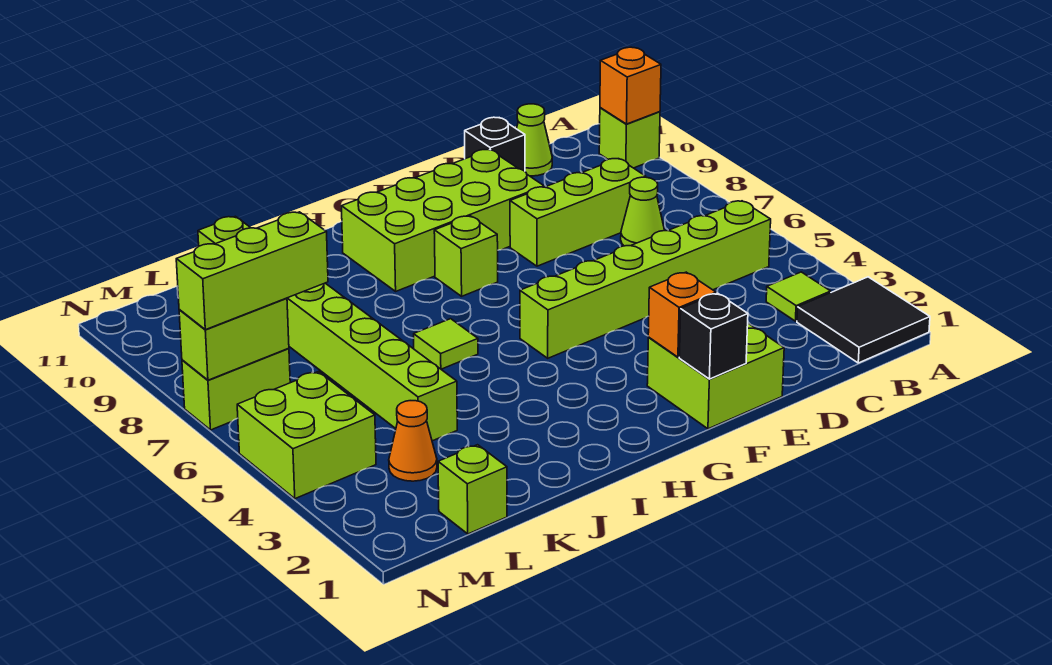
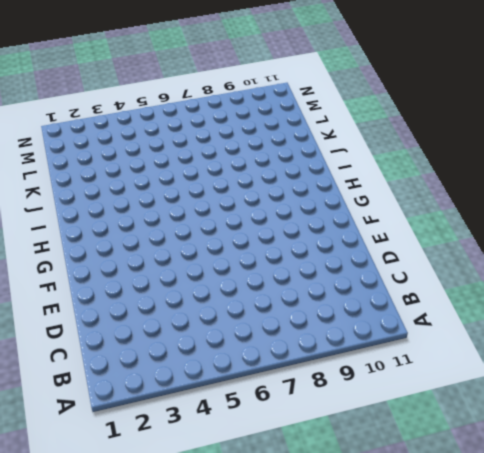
none -> black tile A1:B2 level 1
none -> lime brick A10 level 1
none -> lime tile B3 level 1

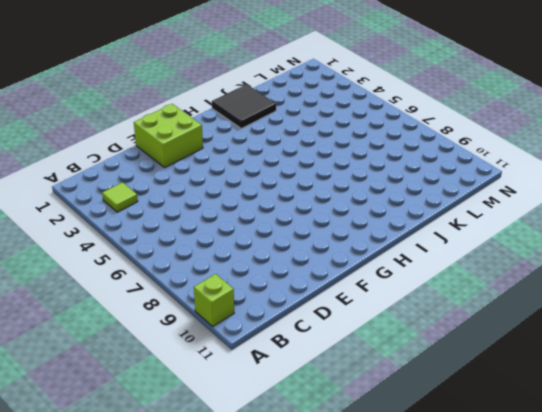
black tile I1:J2 level 1 -> black tile A1:B2 level 1
none -> lime brick B5:G5 level 1
none -> lime cone C7 level 1
none -> lime brick C8:E8 level 1

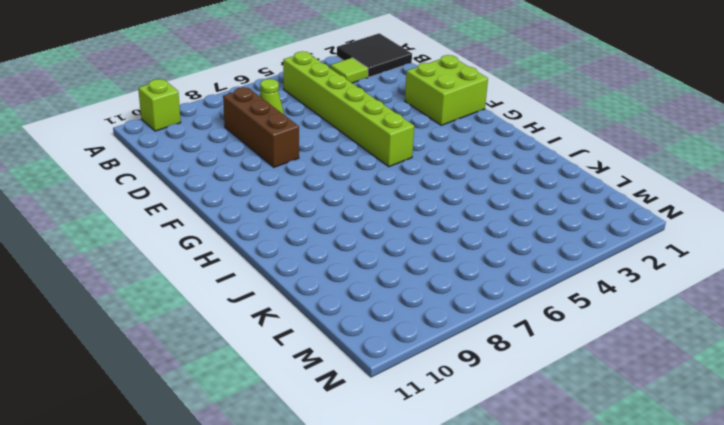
brown brick C8:E8 level 1 -> lime brick C8:E8 level 1
none -> lime cone C11 level 1
none -> black brick D11 level 1
none -> lime brick E9:H10 level 1

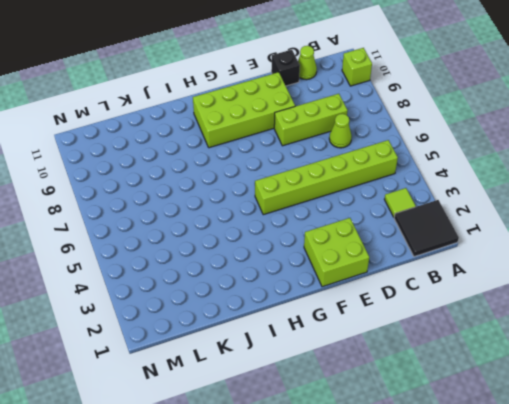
none -> lime brick G8 level 1
none -> lime tile I6 level 1
none -> lime brick K4:K11 level 1

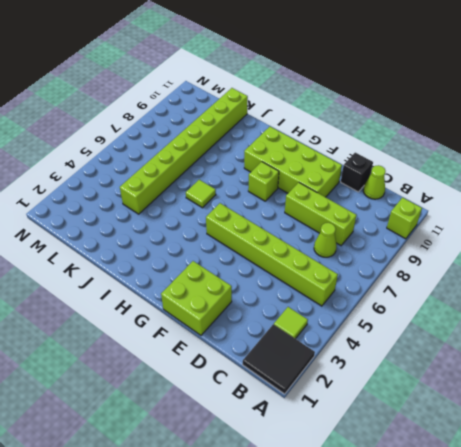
none -> lime brick L1 level 1
none -> orange cone L3 level 1
none -> lime brick M4:N5 level 1

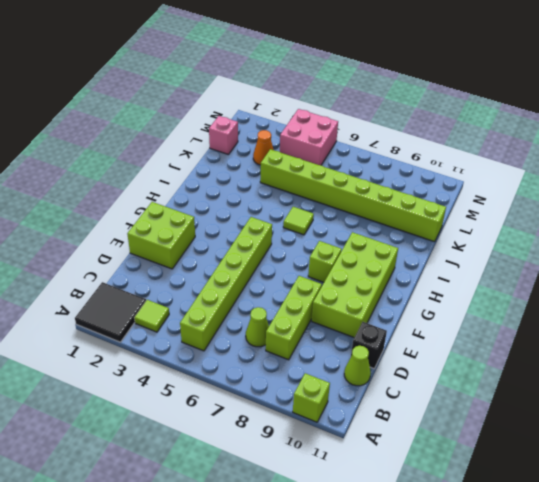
pink brick L1 level 1 -> lime brick L1 level 1
pink brick M4:N5 level 1 -> lime brick M4:N5 level 1
none -> lime brick M7:N7 level 1
none -> orange brick A10 level 2
none -> black brick F1 level 2

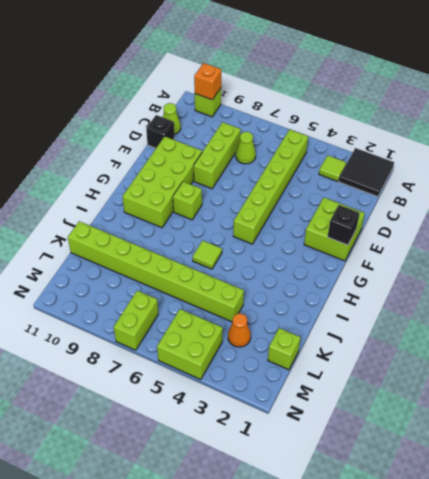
none -> orange brick F2 level 2
none -> lime brick M7:N7 level 2
none -> lime brick L7:N7 level 3

